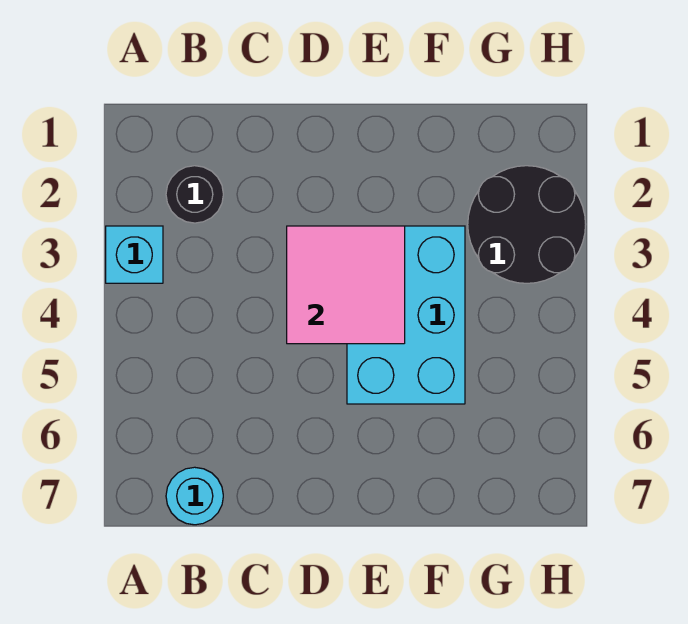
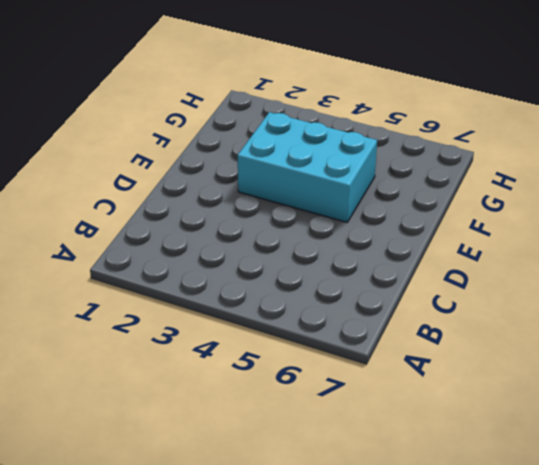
none -> cyan brick A3 level 1
none -> black round brick B2 level 1

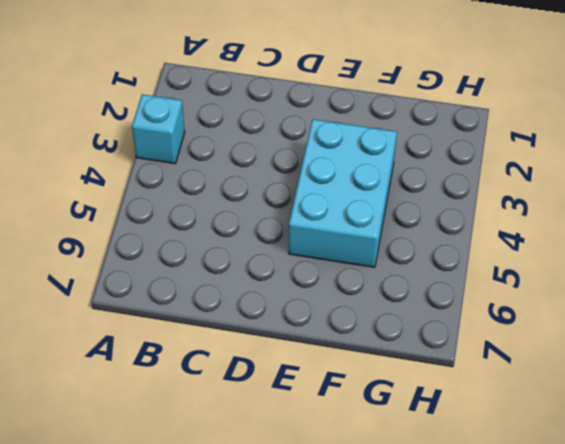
none -> black round brick B2 level 1
none -> cyan round brick B7 level 1

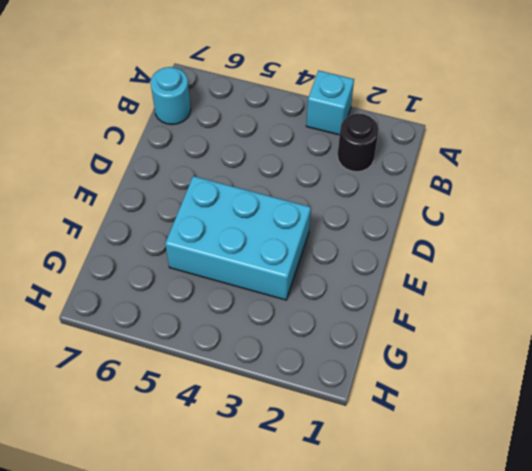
none -> black round brick G2:H3 level 1
none -> pink tile D3:E4 level 2

